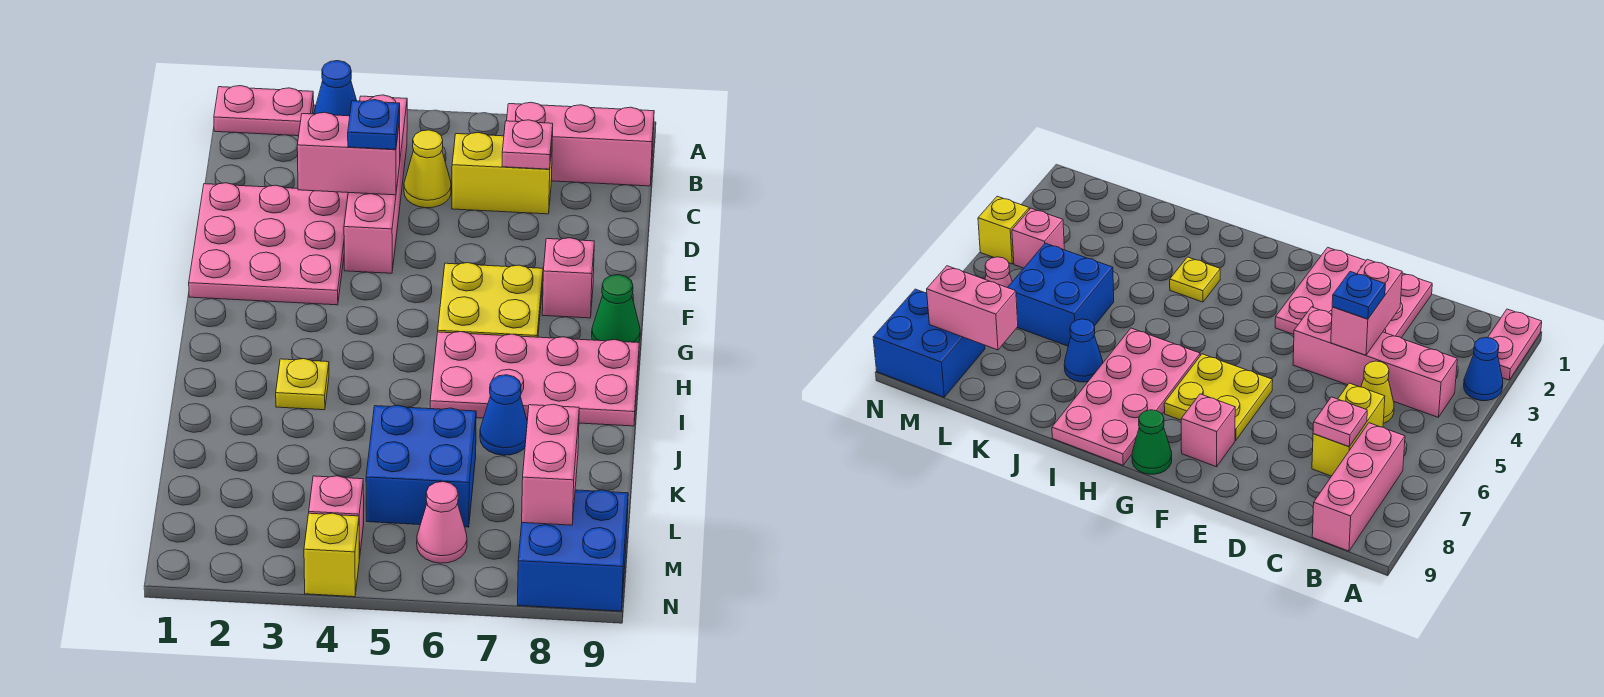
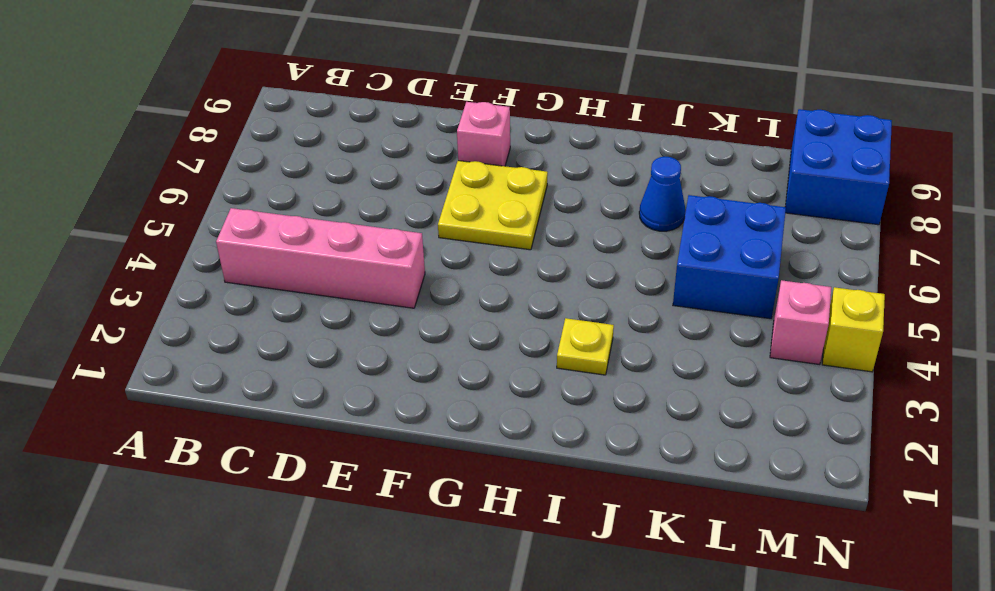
none -> pink plate A1:A2 level 1
none -> blue cone A3 level 1
none -> pink brick B7:B9 level 1

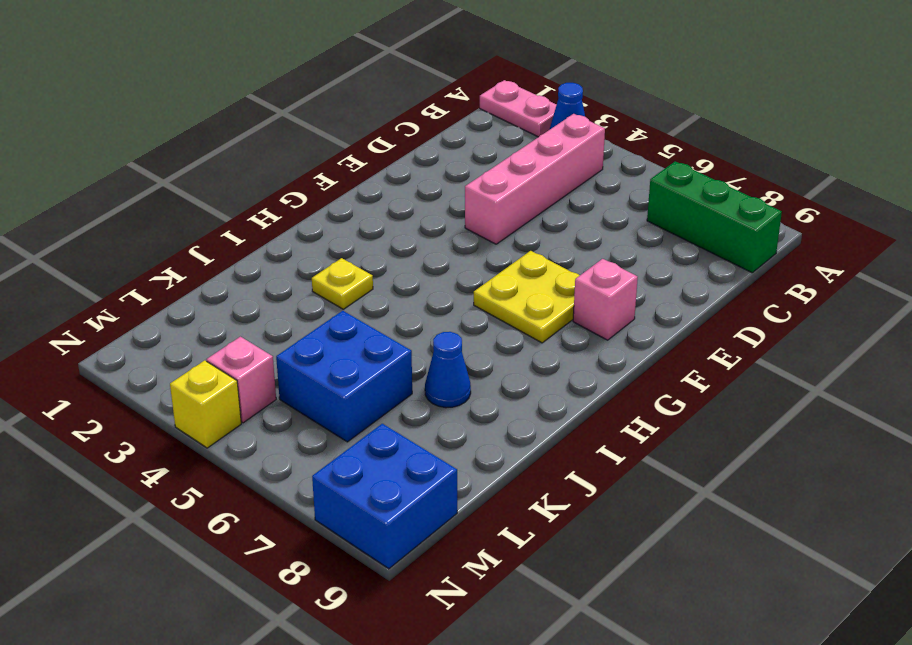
green brick B7:B9 level 1 -> pink brick B7:B9 level 1
none -> yellow cone C5 level 1
none -> yellow brick C6:C7 level 1
none -> pink plate D1:F3 level 1

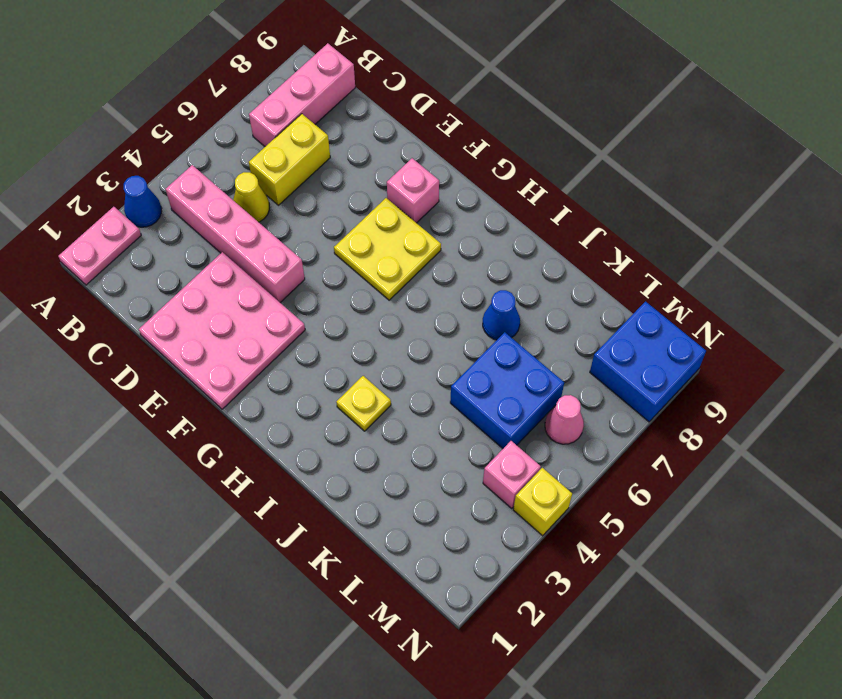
none -> green cone G9 level 1
none -> pink plate H6:I9 level 1
none -> pink plate C7 level 2

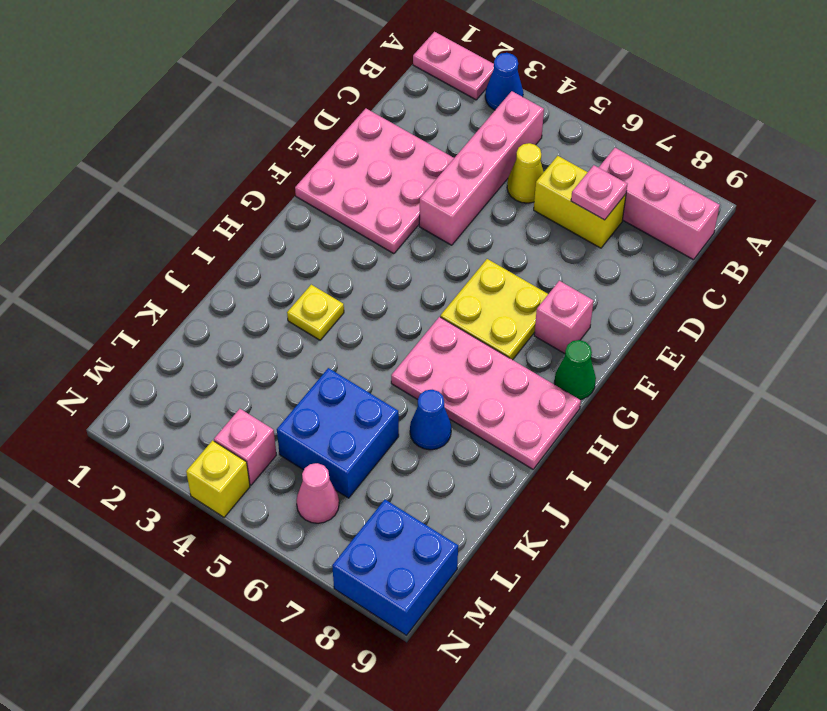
none -> pink brick D3:D4 level 2
none -> pink brick L8:M8 level 2
none -> blue plate D4 level 3

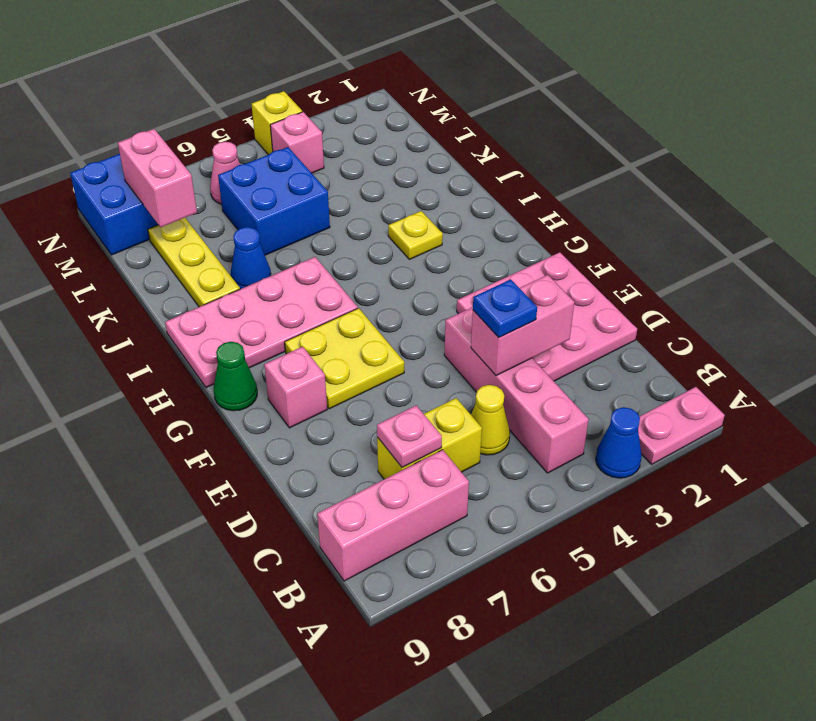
yellow plate J8:L8 level 1 -> none

